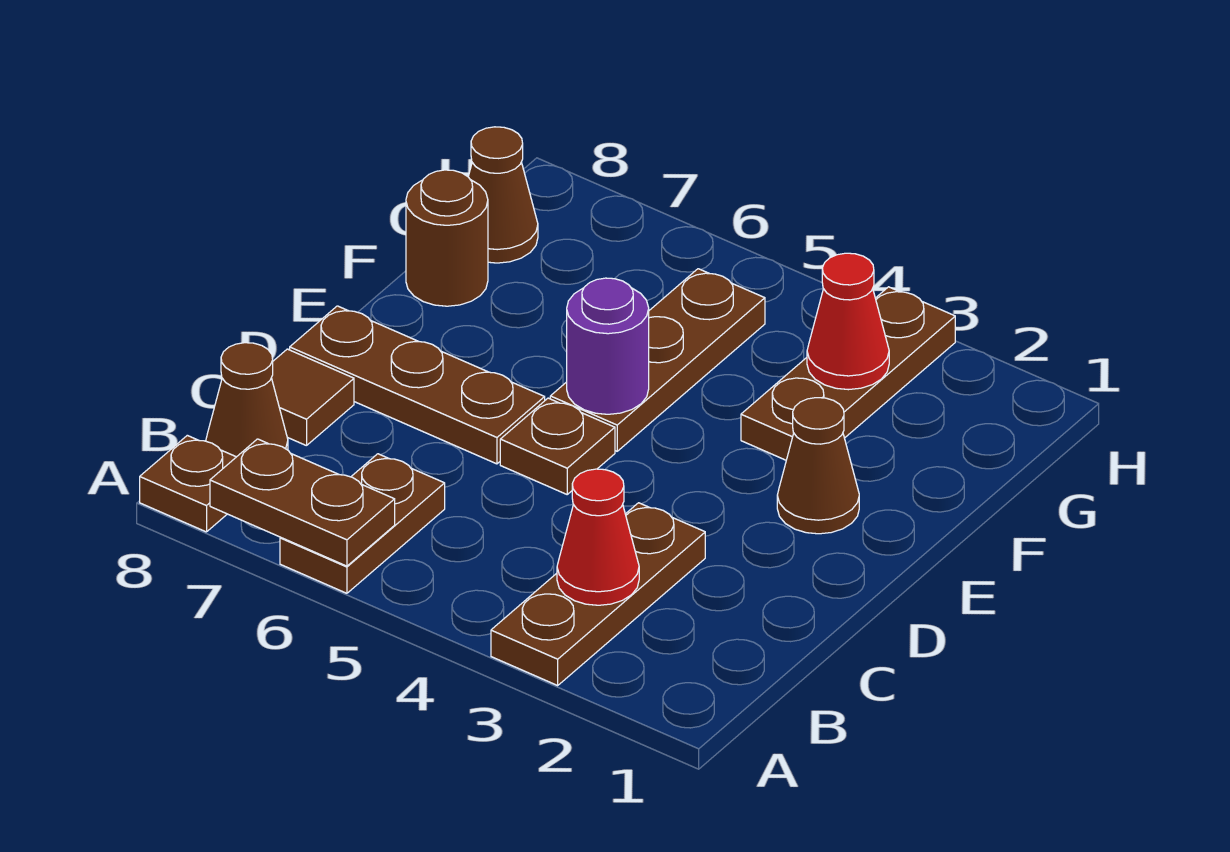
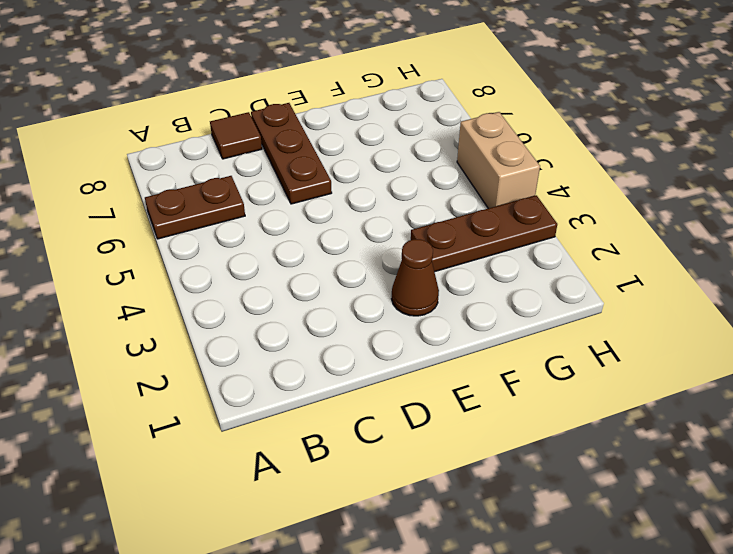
tan brick H4:H5 level 1 -> none
none -> brown plate A3:C3 level 1
none -> brown plate A8 level 1
none -> brown cone B8 level 1

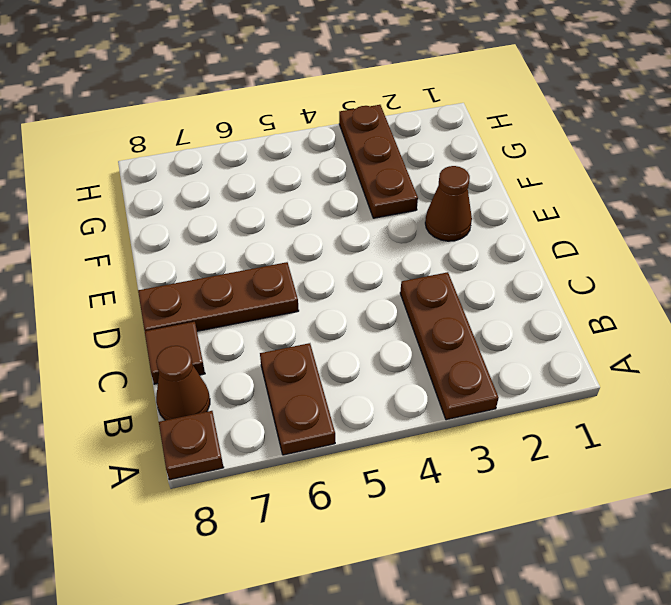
none -> brown plate D5 level 1
none -> brown plate E5:G5 level 1
none -> brown round brick F8 level 1

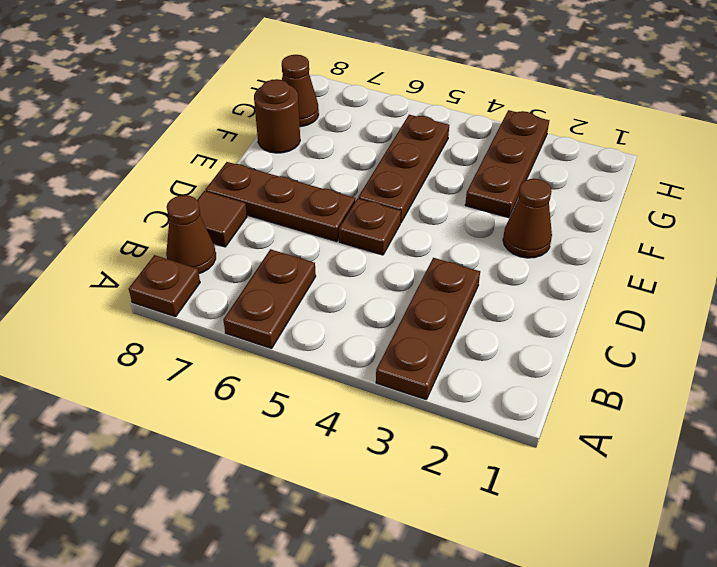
none -> brown plate A6:A7 level 2
none -> red cone B3 level 2
none -> purple round brick E5 level 2

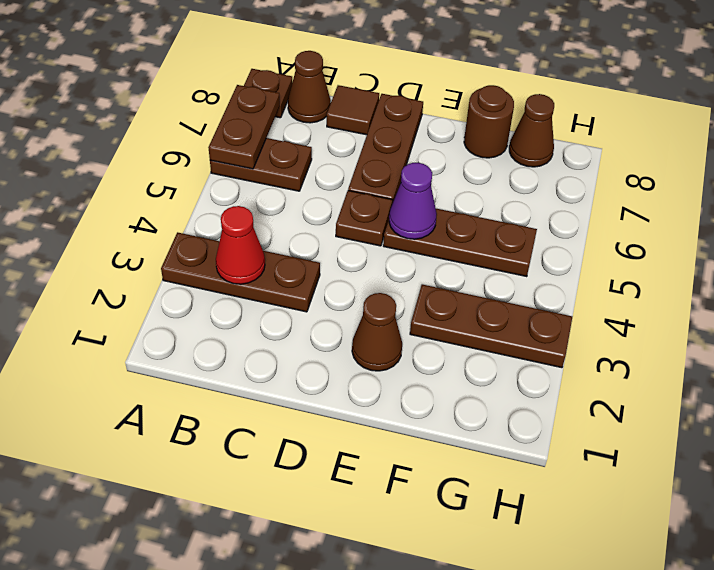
purple cone E5 level 2 -> purple round brick E5 level 2
none -> red cone G3 level 2

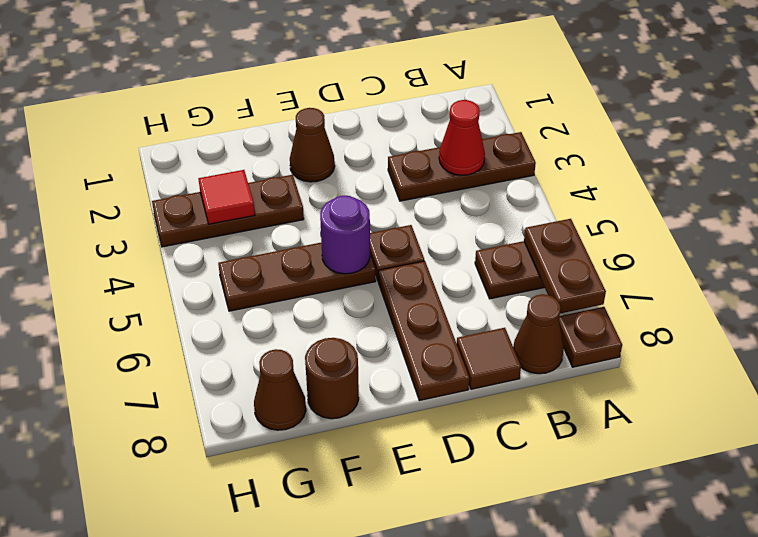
red tile G3 level 2 -> red cone G3 level 2

